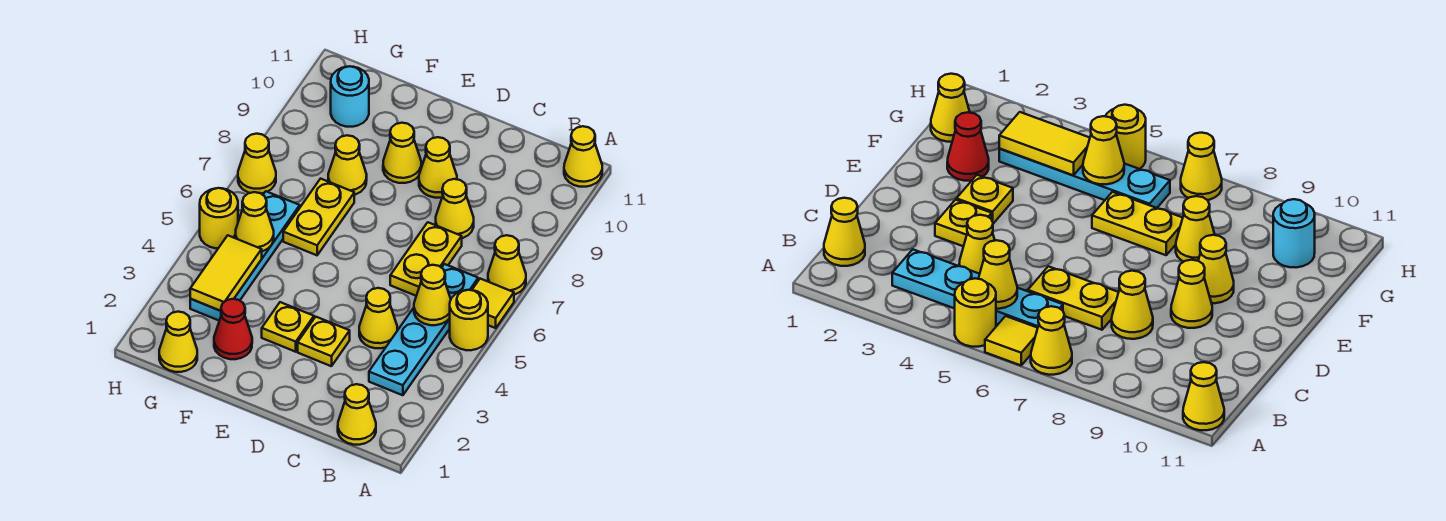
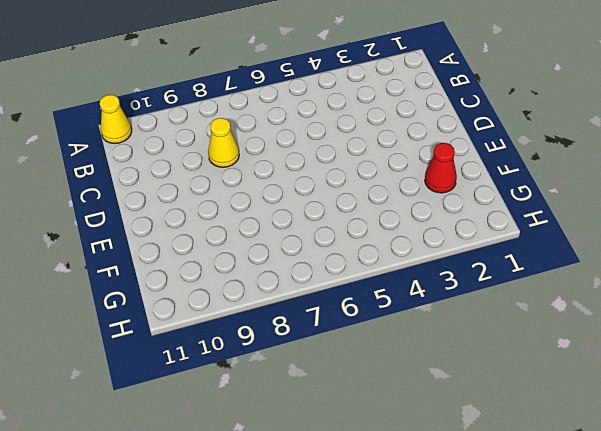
none -> yellow round brick A5 level 1
none -> yellow tile A6 level 1
none -> yellow cone A7 level 1

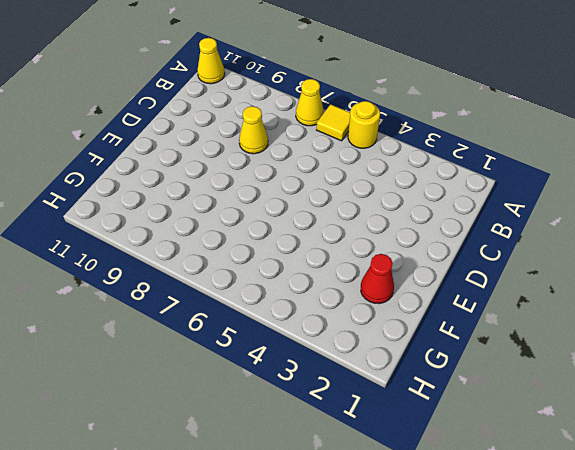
none -> yellow cone B1 level 1
none -> cyan plate B3:B6 level 1
none -> yellow cone C4 level 1

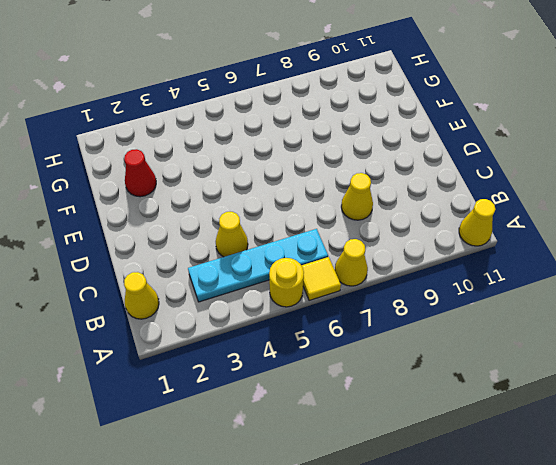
none -> yellow plate C6:C7 level 1
none -> yellow plate D3 level 1
none -> yellow cone D9 level 1

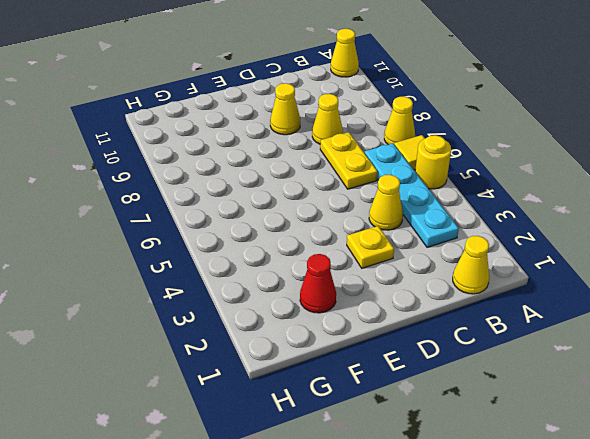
none -> yellow plate E3 level 1
none -> yellow cone E9 level 1
none -> yellow plate F6:F7 level 1

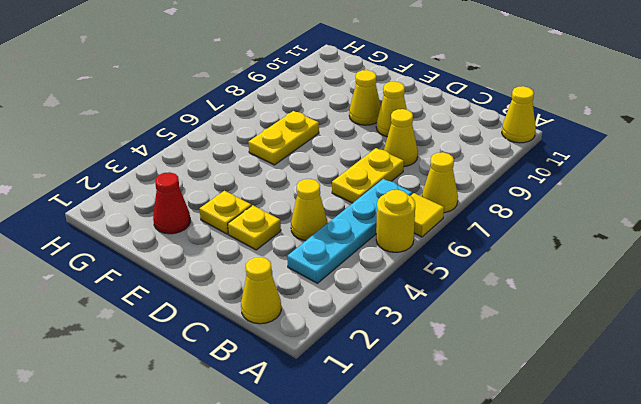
none -> yellow cone F8 level 1
none -> yellow cone G1 level 1
none -> cyan plate G3:G6 level 1

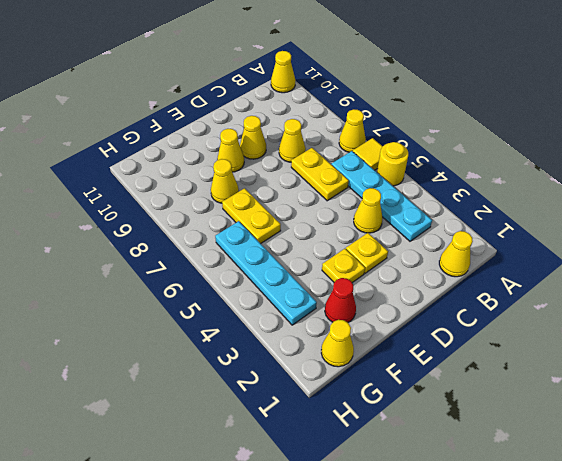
none -> cyan round brick G10 level 1
none -> yellow round brick H5 level 1
none -> yellow cone H7 level 1

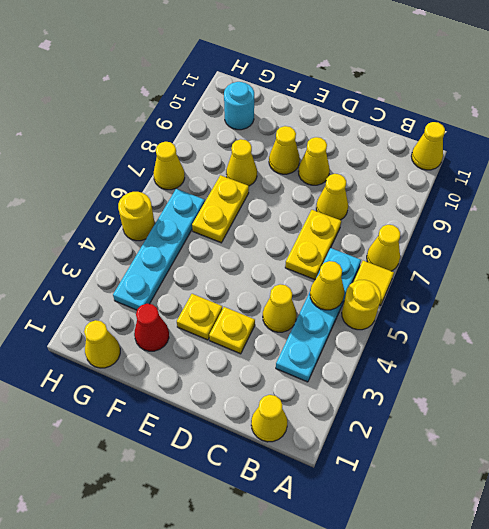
none -> yellow tile G3:G4 level 2
none -> yellow cone G5 level 2

